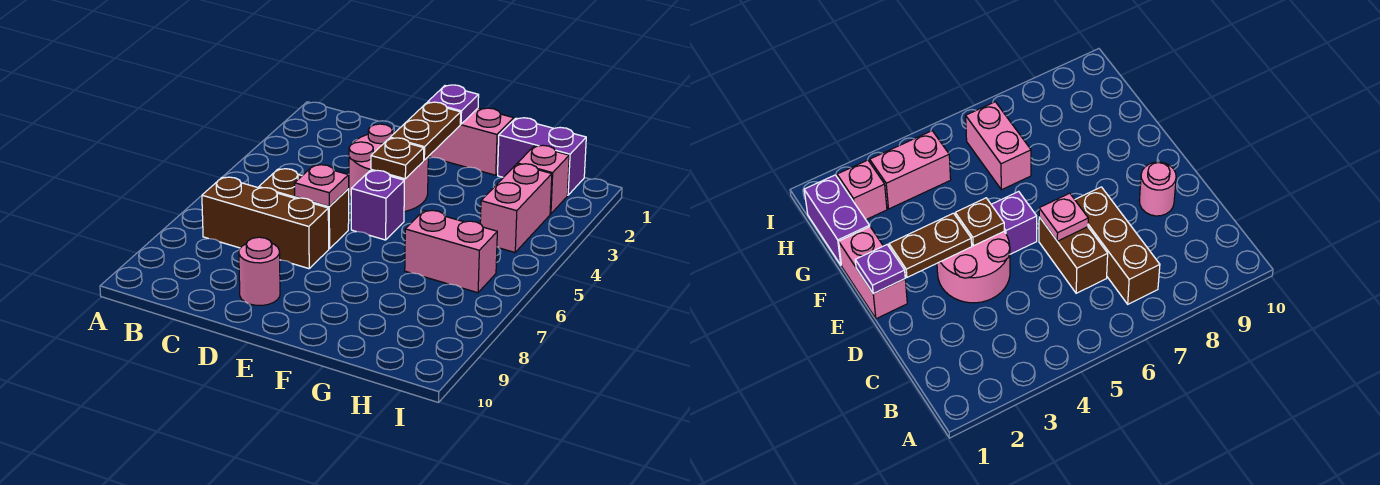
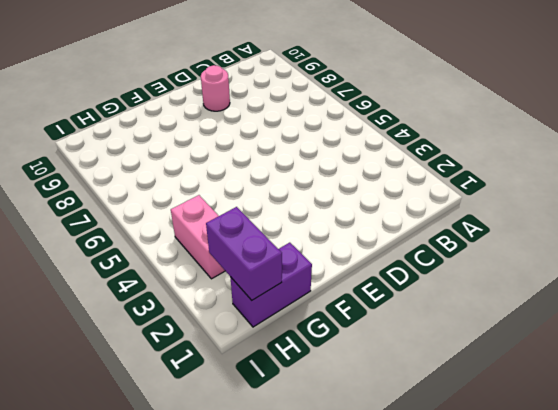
purple brick H1:H2 level 2 -> none
none -> brown brick B7:D7 level 1
none -> brown brick C6:D6 level 1
none -> pink round brick D3:E4 level 1

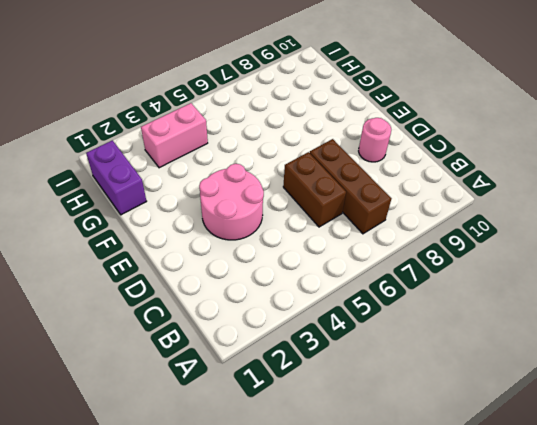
none -> pink brick E1:F1 level 1
none -> purple brick E5 level 1
none -> pink brick G6:H6 level 1

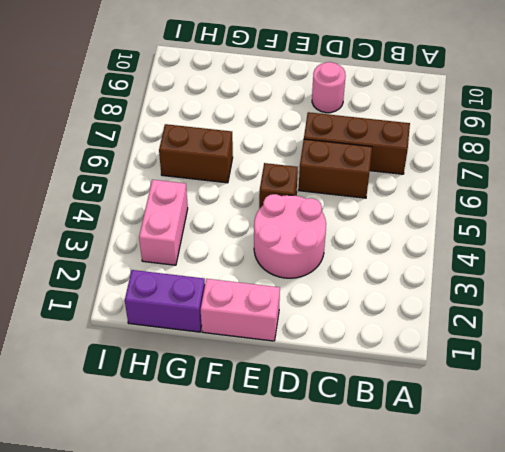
brown brick E5 level 1 -> purple brick E5 level 1
brown brick G6:H6 level 1 -> pink brick G6:H6 level 1
none -> pink brick H2 level 1
none -> pink plate D6 level 2
none -> purple plate E1 level 2

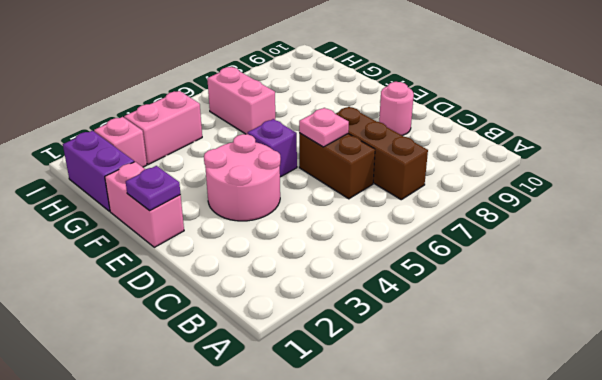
none -> brown plate E2:E3 level 2
none -> brown plate E4 level 2

